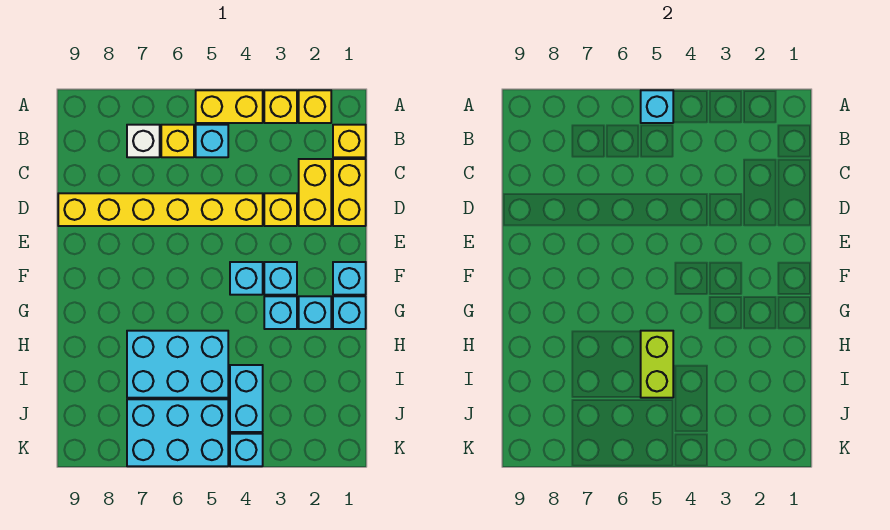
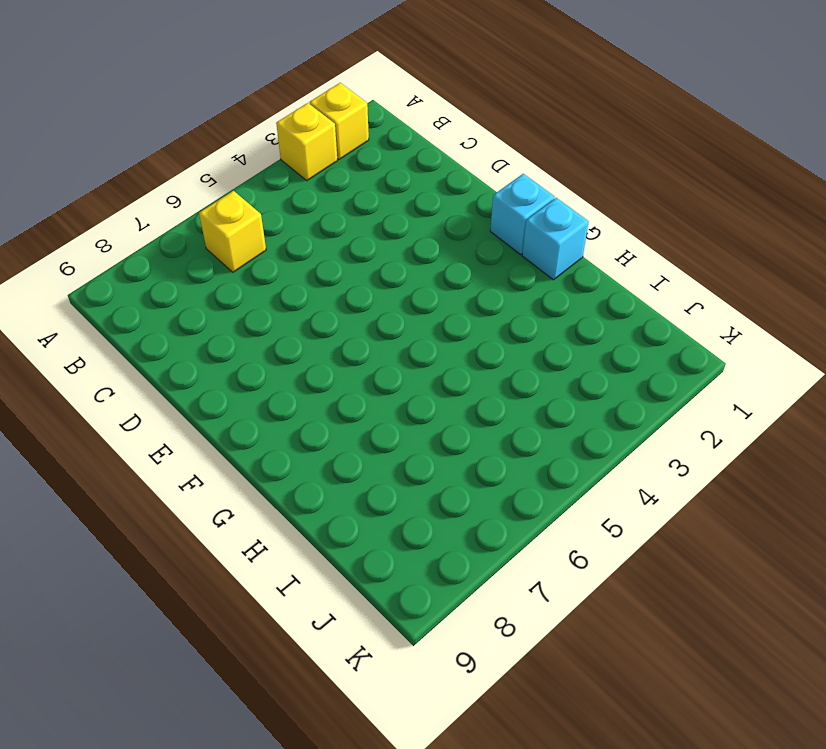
none -> yellow brick A4:A5 level 1
none -> yellow brick B1 level 1
none -> cyan brick B5 level 1

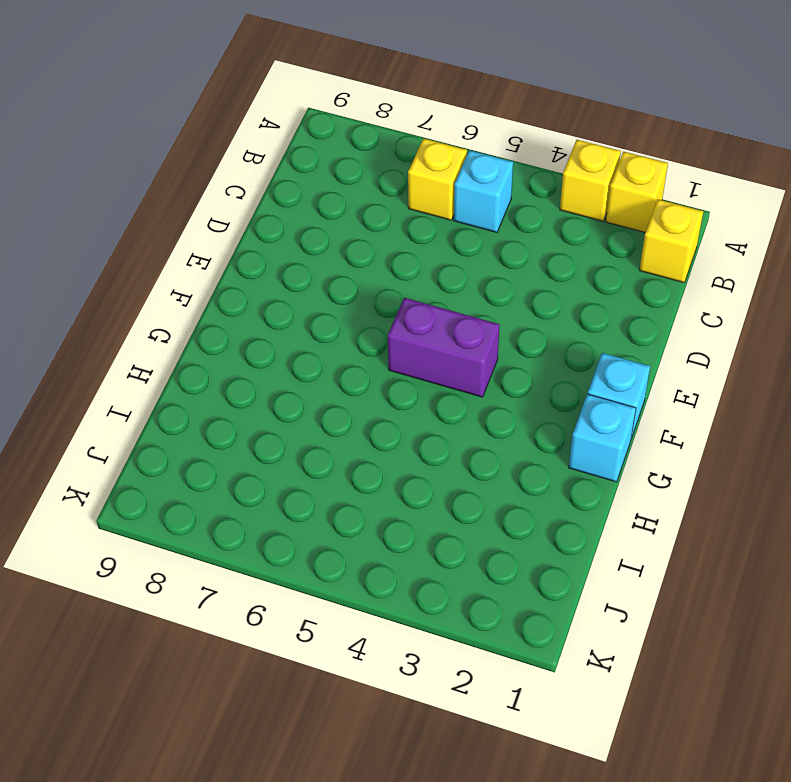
purple brick F4:F5 level 1 -> cyan brick F4 level 1
none -> yellow brick A4:A5 level 1
none -> white brick B7 level 1
none -> yellow brick C1:D1 level 1

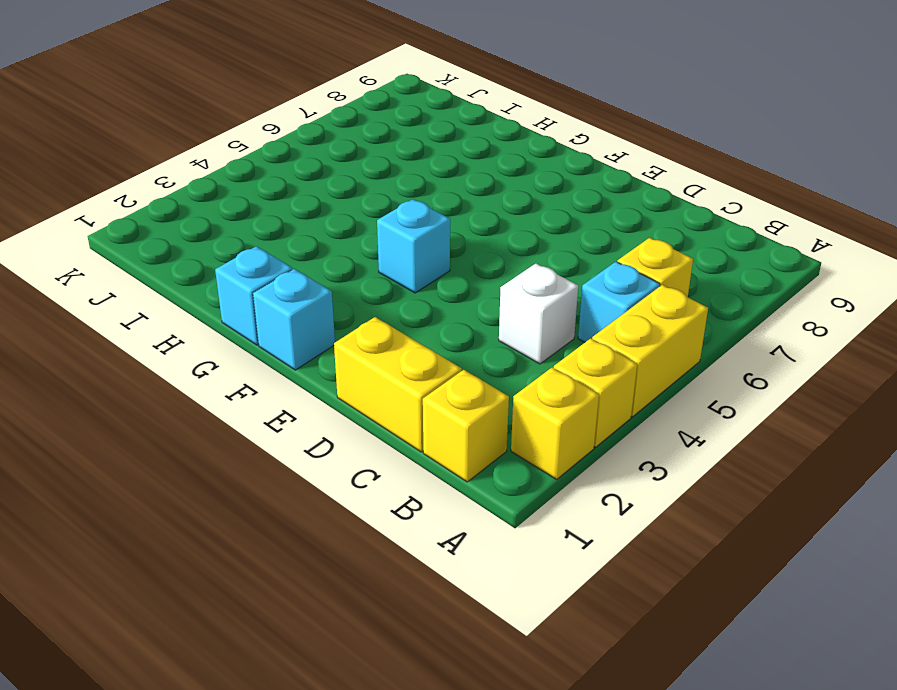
white brick C4 level 1 -> white brick B7 level 1
none -> yellow brick C2:D2 level 1
none -> yellow brick D3 level 1
none -> yellow brick D4:D9 level 1

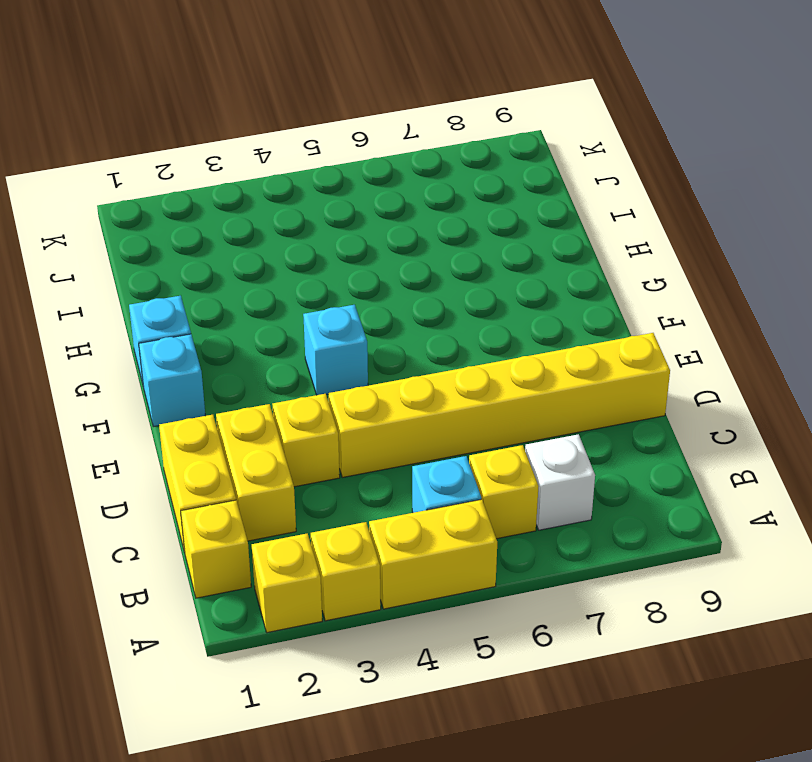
none -> cyan brick F3 level 1
none -> cyan brick G2 level 1
none -> cyan brick G3 level 1

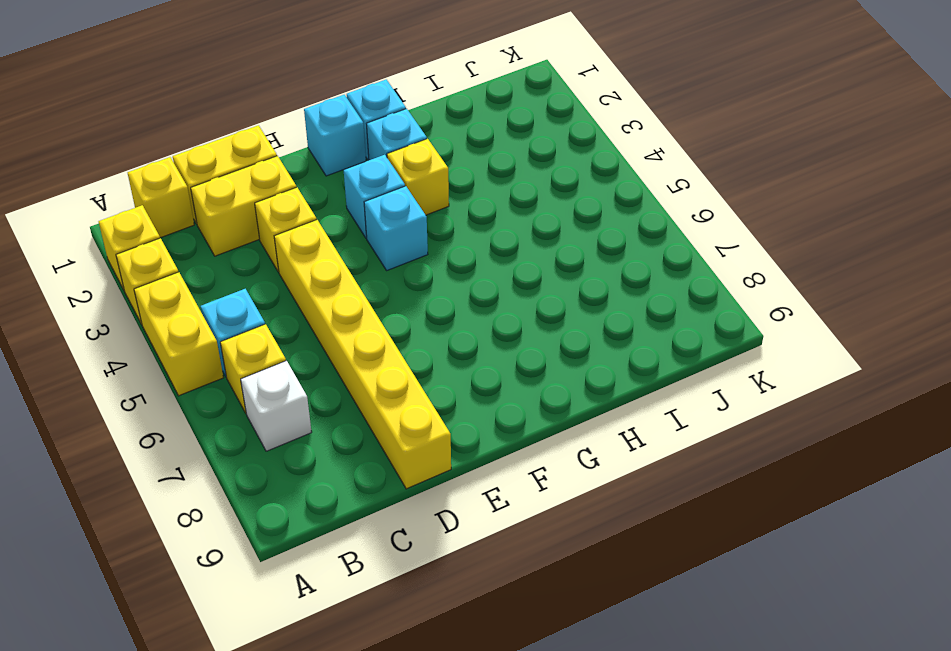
yellow brick G3 level 1 -> cyan brick G3 level 1
none -> cyan brick H5:I7 level 1
none -> cyan brick I4:J4 level 1
none -> cyan brick J5:K7 level 1

